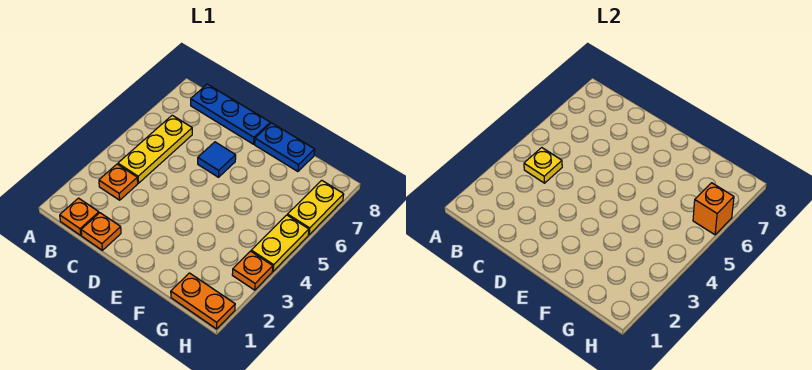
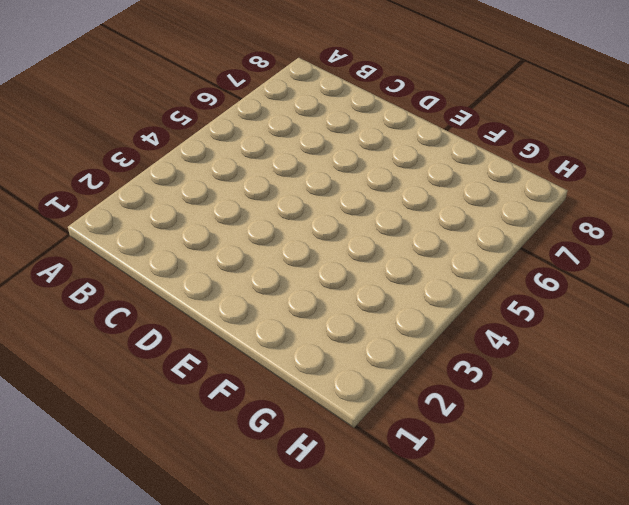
none -> orange plate B1 level 1
none -> orange plate B3 level 1
none -> yellow plate B4:B6 level 1

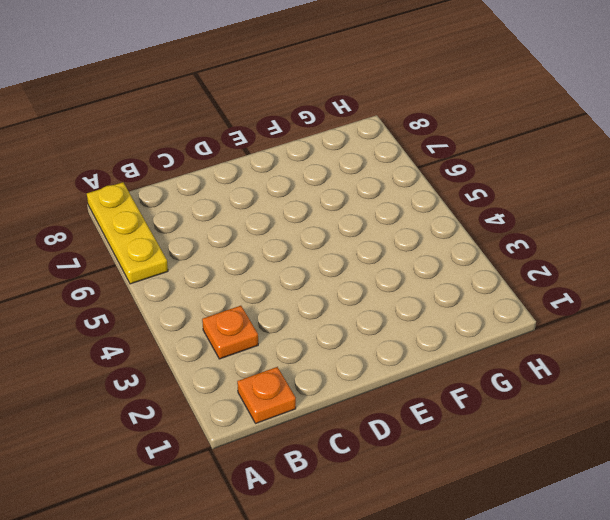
yellow plate A6:A8 level 1 -> yellow plate B4:B6 level 1
none -> blue plate B8:D8 level 1
none -> orange plate C1 level 1
none -> blue tile D6 level 1

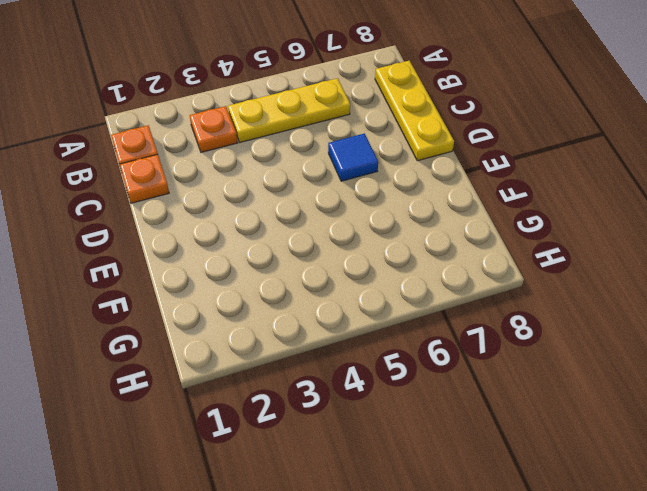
yellow plate B8:D8 level 1 -> blue plate B8:D8 level 1
none -> blue plate E8:F8 level 1
none -> orange plate G1:H1 level 1
none -> orange plate H3 level 1

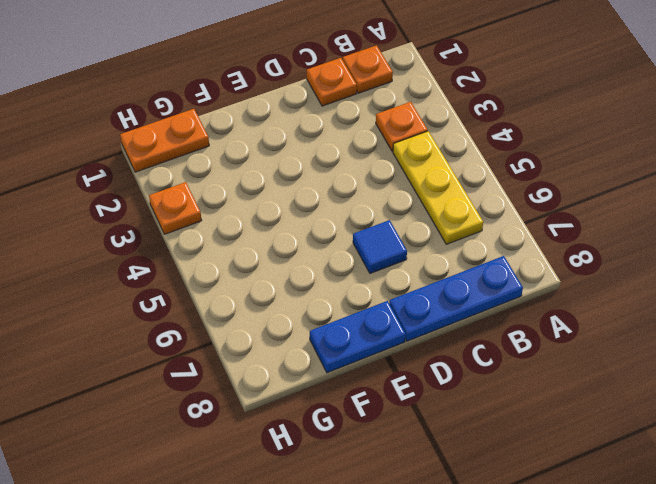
none -> yellow plate H4:H5 level 1
none -> yellow plate H6:H7 level 1
none -> yellow plate B4 level 2

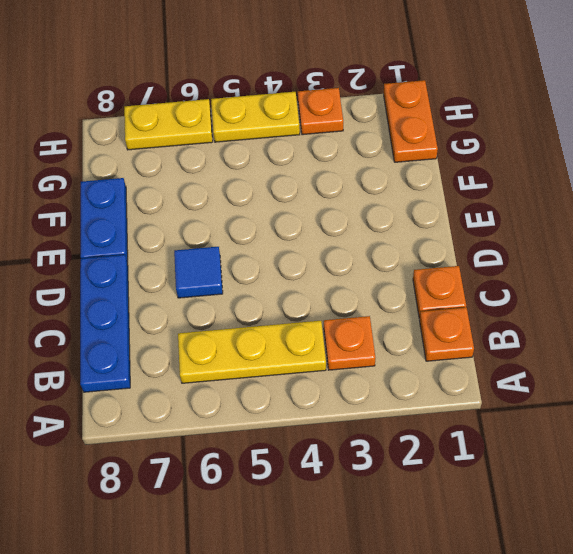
none -> yellow plate B4 level 2
none -> orange brick H6 level 2

